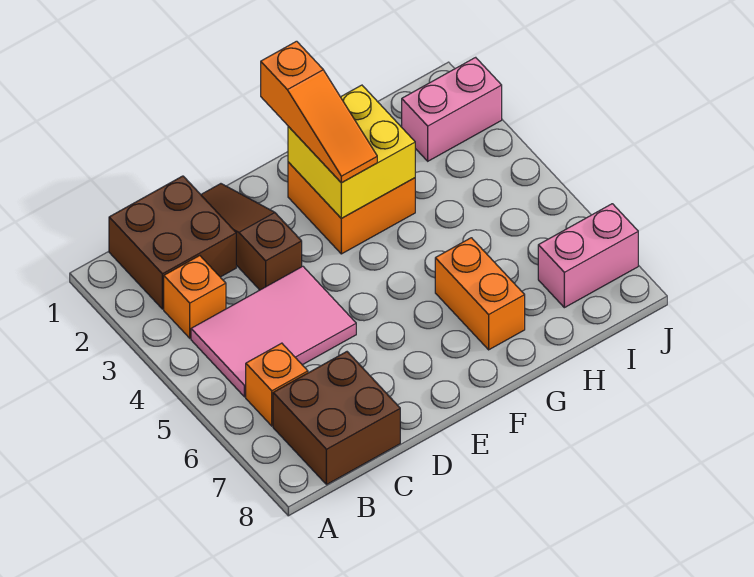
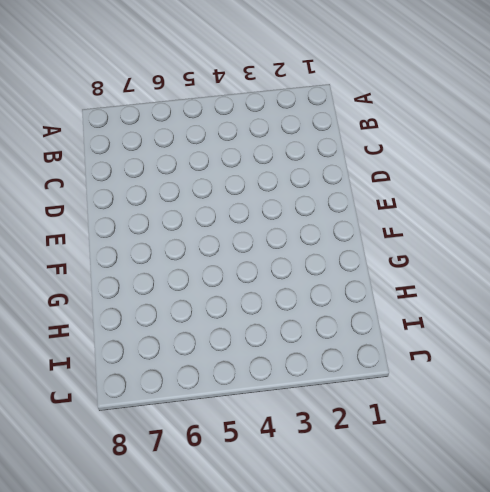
none -> brown brick B1:C2 level 1
none -> orange brick B3 level 1
none -> pink tile B4:D5 level 1

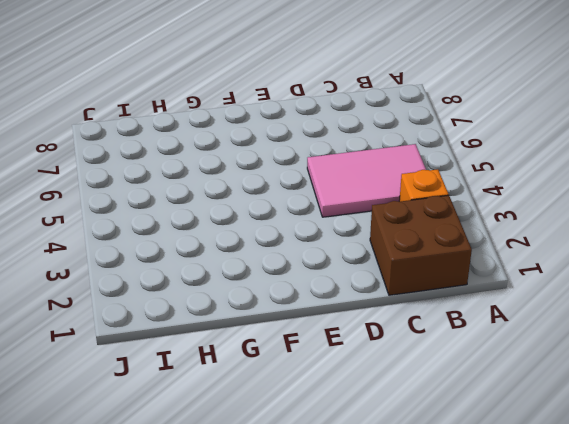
none -> orange brick B6 level 1
none -> brown brick B7:C8 level 1
none -> brown slope D1:D3 level 1 top 3

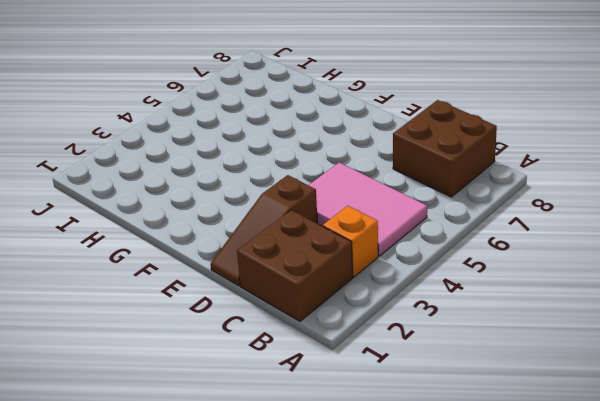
none -> orange brick B6 level 1
none -> orange brick F2:G3 level 1
none -> orange brick G6:G7 level 1

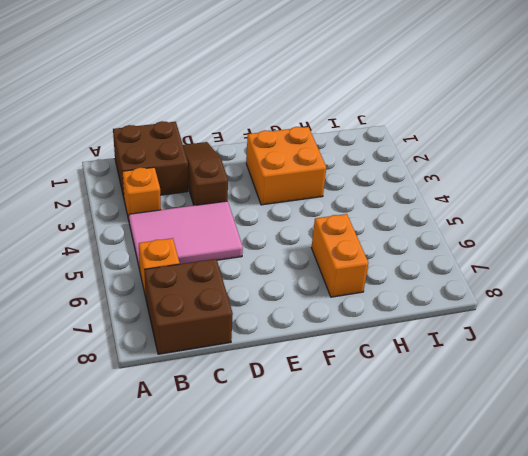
none -> pink brick I2:J2 level 1
none -> pink brick I7:J7 level 1
none -> yellow brick F2:G3 level 2

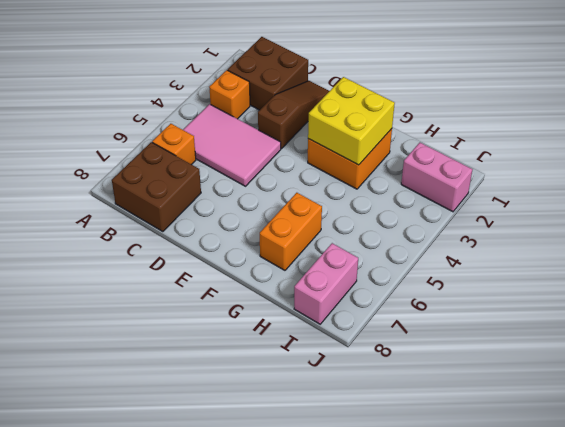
pink brick I7:I8 level 1 -> pink brick I7:J7 level 1
none -> orange slope F1:F3 level 3 top 1

